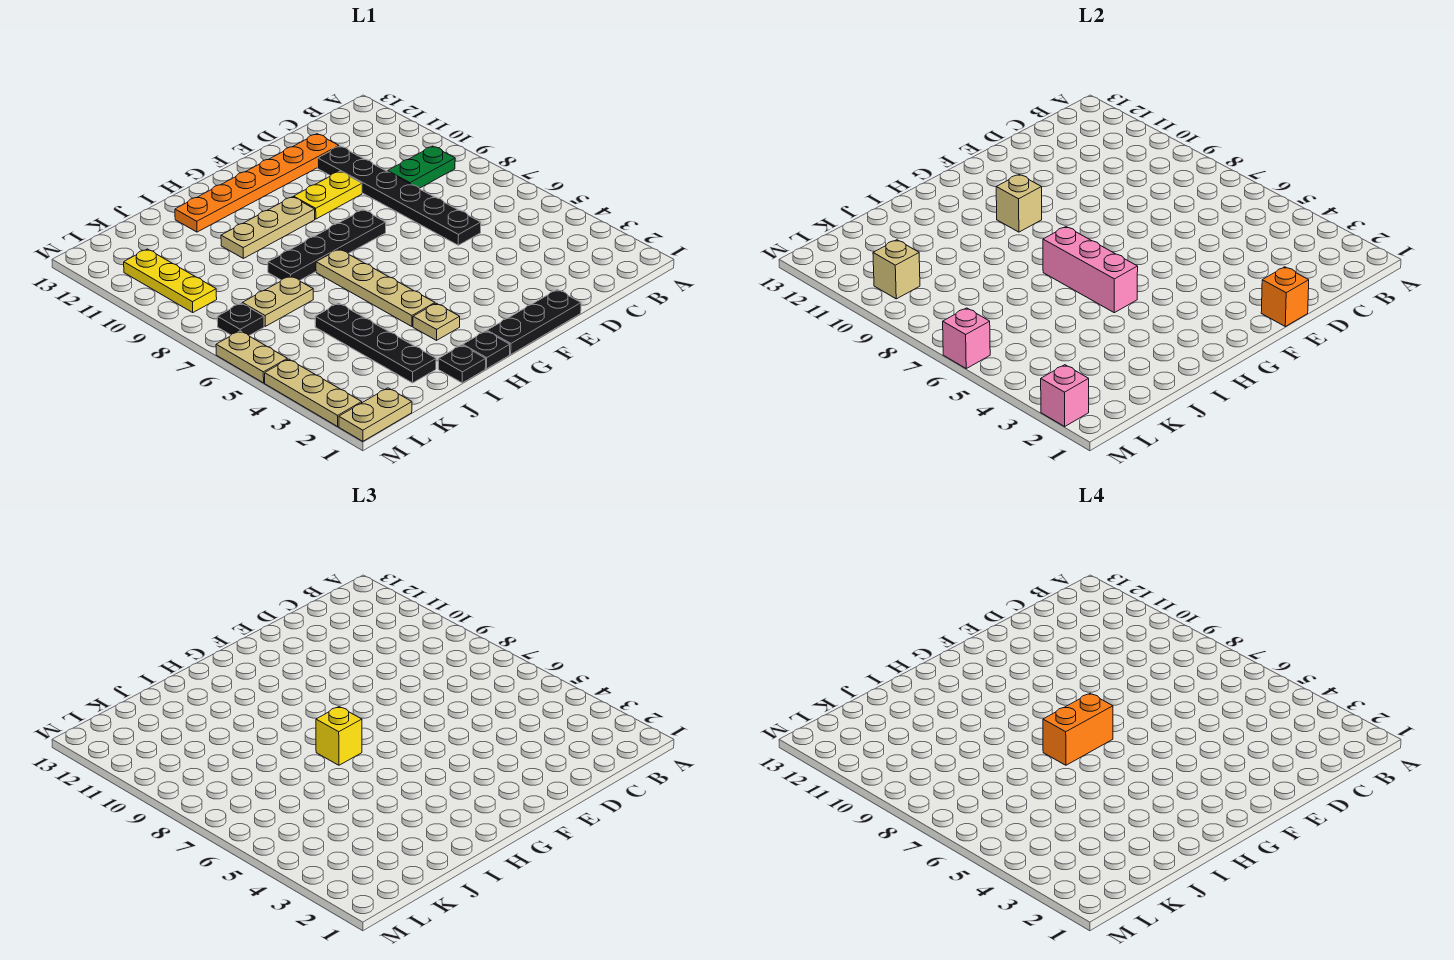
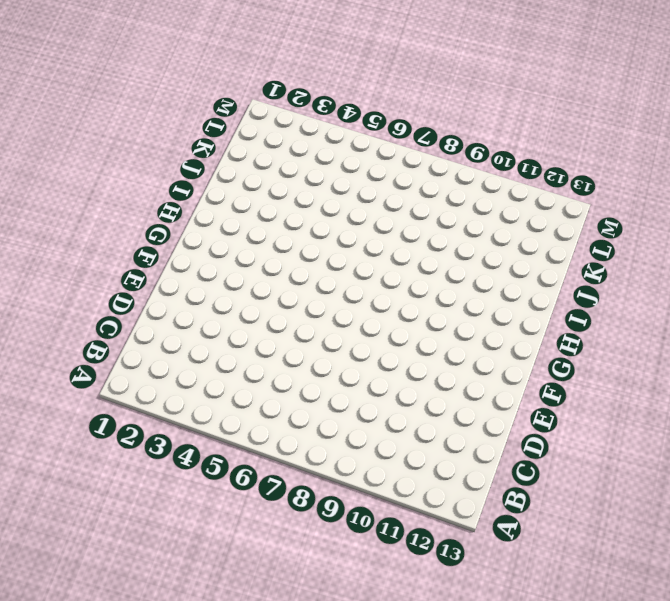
none -> green plate B9:C9 level 1
none -> black plate D6:D11 level 1
none -> orange plate D12:I12 level 1

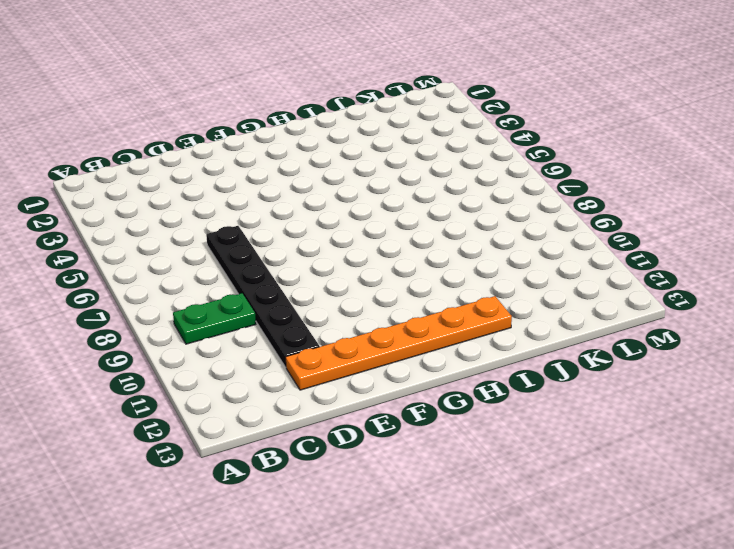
none -> black plate E1:G1 level 1
none -> yellow plate E10:F10 level 1
none -> black plate F8:I8 level 1

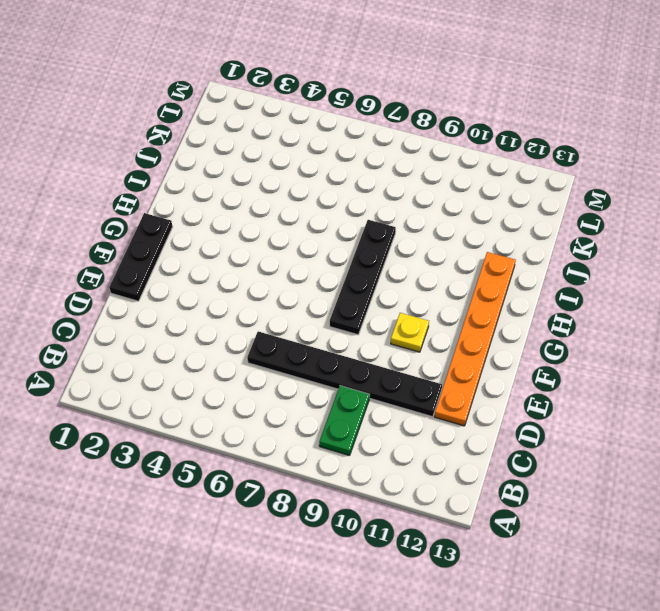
yellow plate F10 level 1 -> yellow plate E10:F10 level 1
none -> tan plate G10:I10 level 1
none -> black plate H1 level 1
none -> tan plate H3 level 1

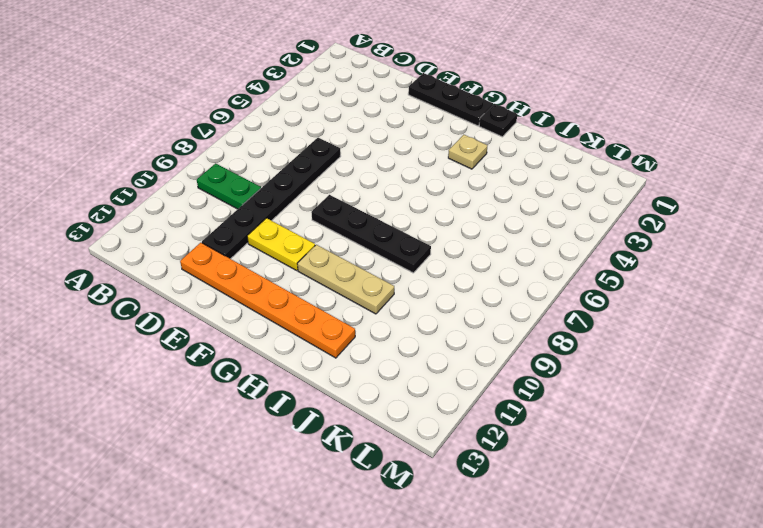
none -> tan plate H4:H7 level 1
none -> black plate I1 level 1
none -> black plate J2:J5 level 1

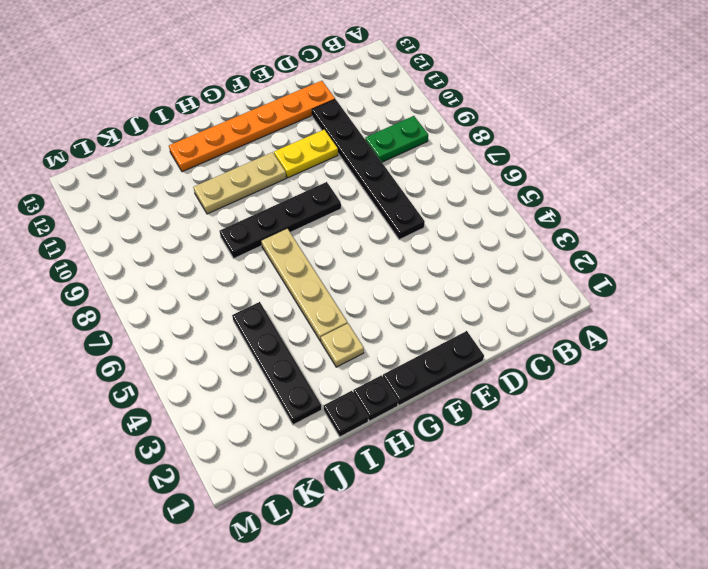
none -> tan plate J7:K7 level 1
none -> tan plate L1:M1 level 1
none -> black plate L7 level 1

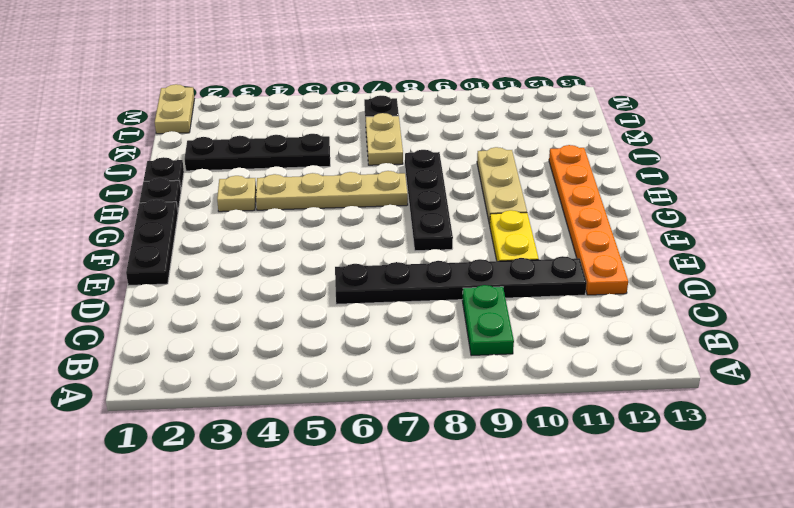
none -> yellow plate L9:L11 level 1
none -> tan plate M2:M4 level 1
none -> tan plate M5:M6 level 1

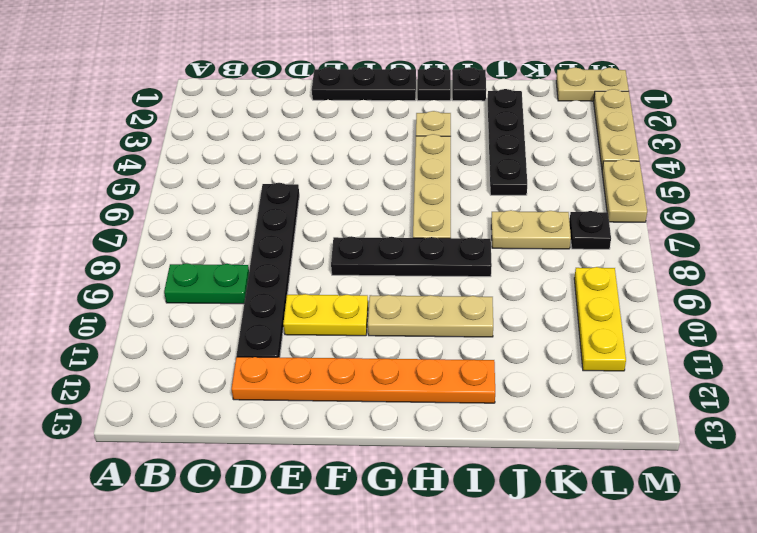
none -> orange brick E1 level 2
none -> tan brick G10 level 2
none -> pink brick H5:H7 level 2

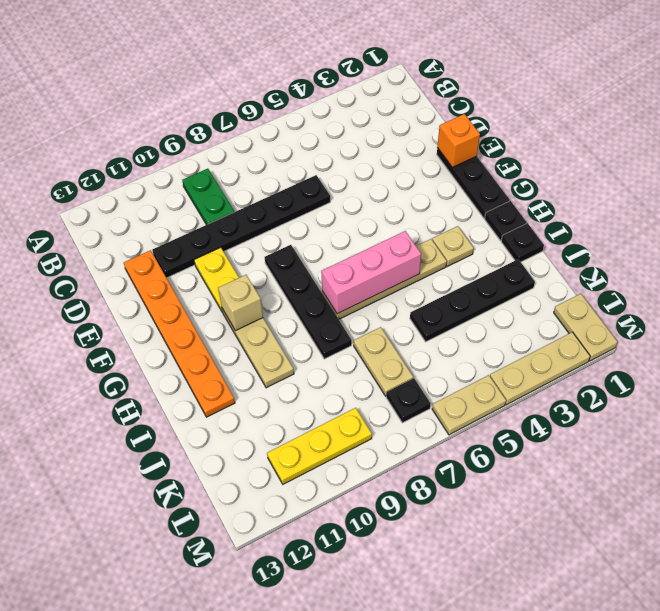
none -> tan brick L10 level 2
none -> pink brick M2 level 2
none -> pink brick M6 level 2

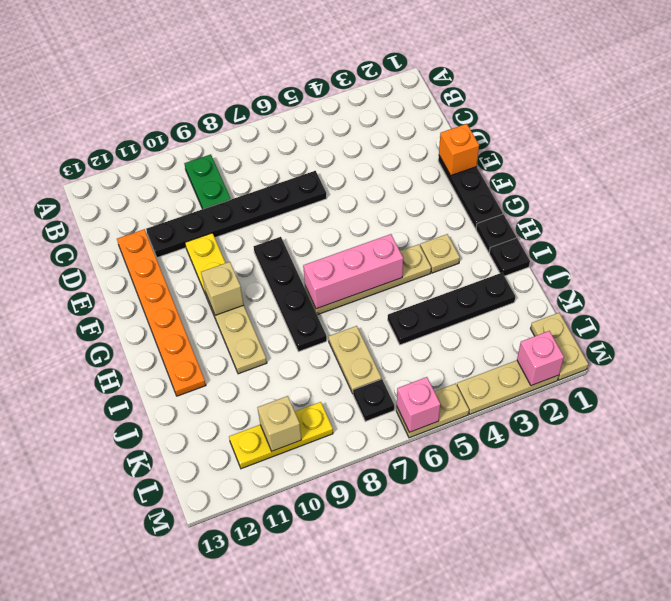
none -> yellow brick H7 level 3
none -> orange brick G7:H7 level 4

